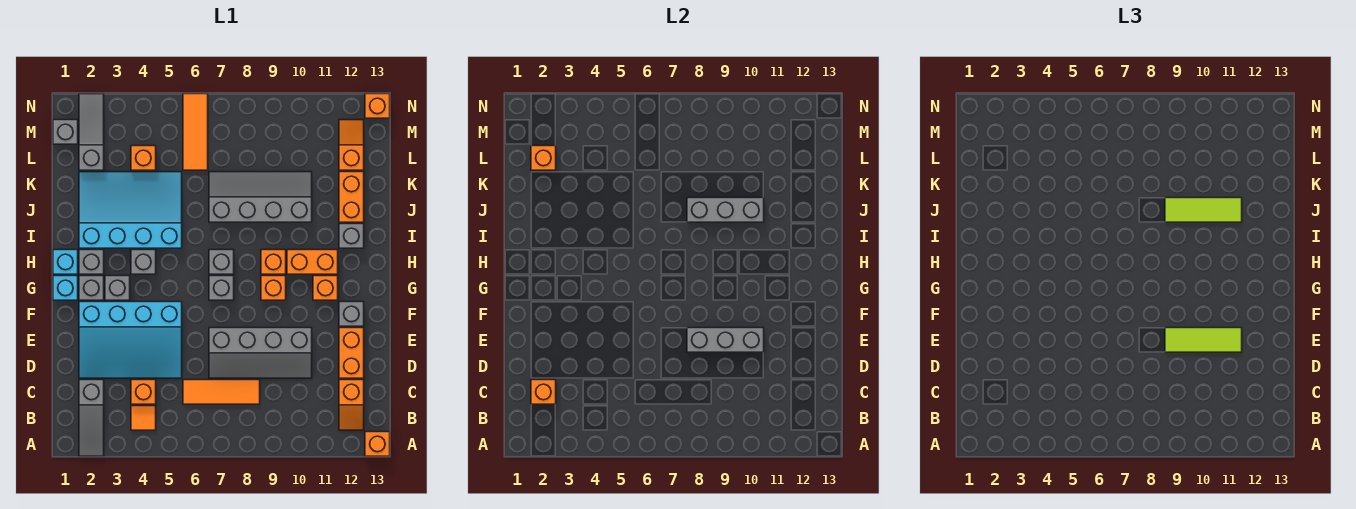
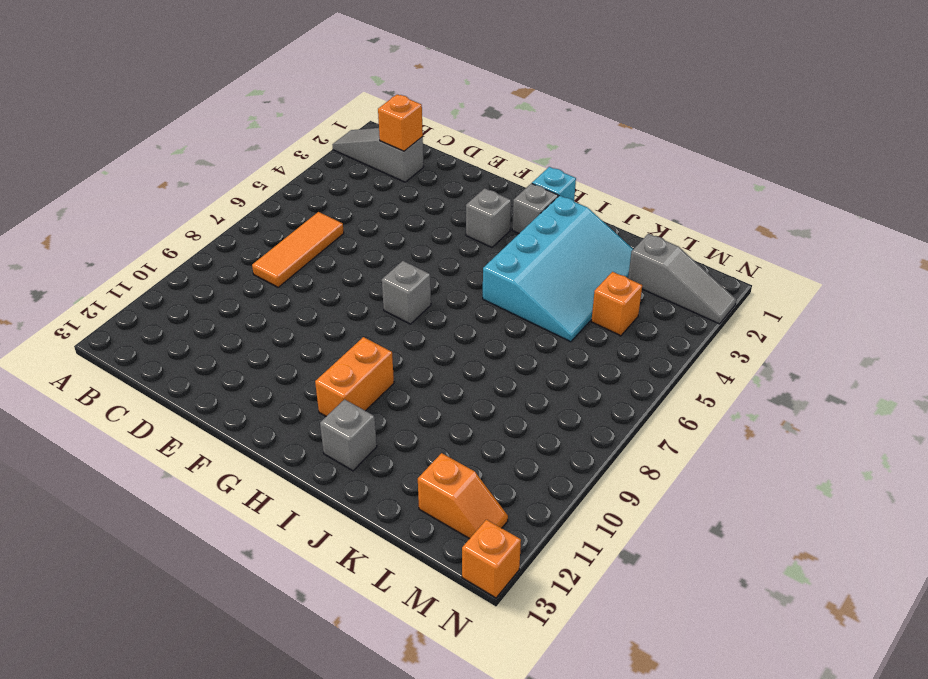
none -> orange brick A13 level 1
none -> orange tile B4 level 1
none -> orange slope B12:C12 level 1 top C
none -> orange brick C4 level 1

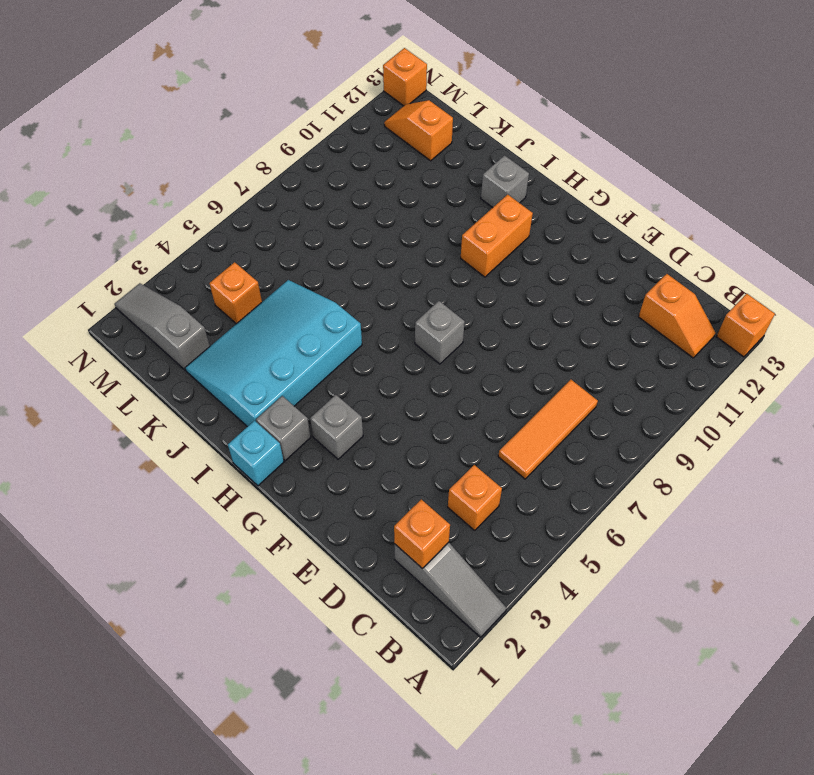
none -> orange tile B4 level 1
none -> cyan slope D2:F5 level 1 top F
none -> grey slope D7:E10 level 1 top E
none -> orange brick D12:E12 level 1

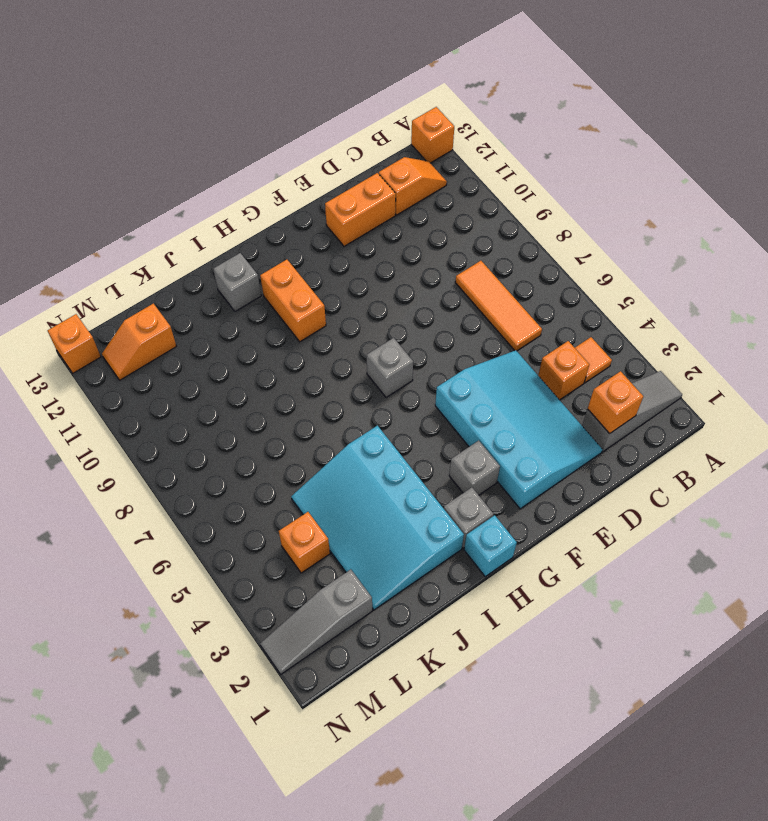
none -> grey slope D7:E10 level 1 top E
none -> grey brick F12 level 1
none -> cyan brick G1 level 1
none -> grey brick G2 level 1

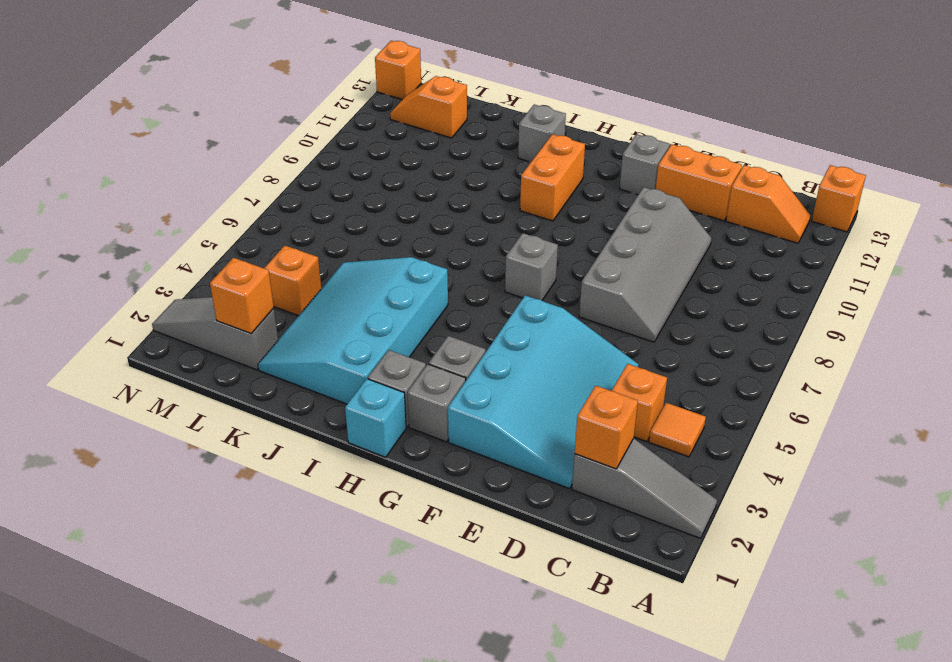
none -> orange tile C6:C8 level 1
none -> cyan brick G1 level 1
none -> orange brick G9 level 1
none -> orange brick G11 level 1

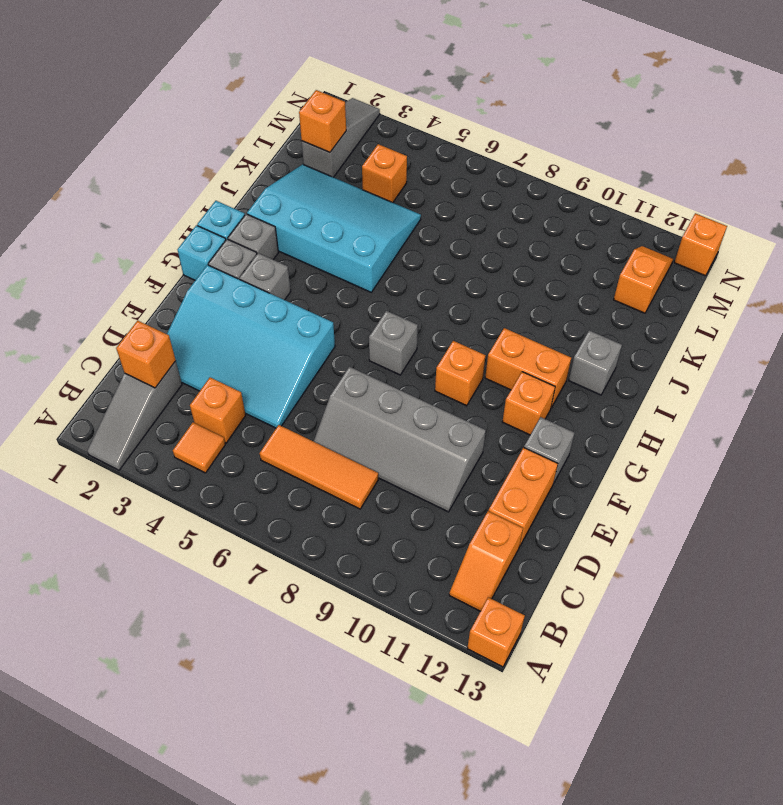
none -> grey brick H4 level 1
none -> grey brick H7 level 1
none -> orange brick H9 level 1
none -> grey slope J7:K10 level 1 top J

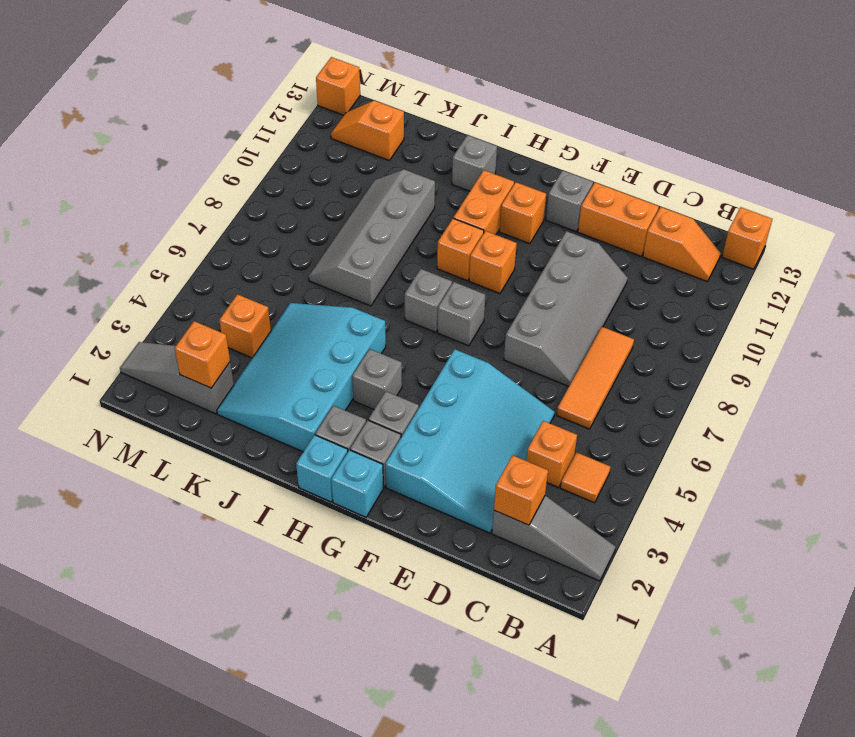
none -> orange brick J12:K12 level 1
none -> orange tile L6:N6 level 1
none -> grey brick M1 level 1
none -> grey brick E8:E10 level 2

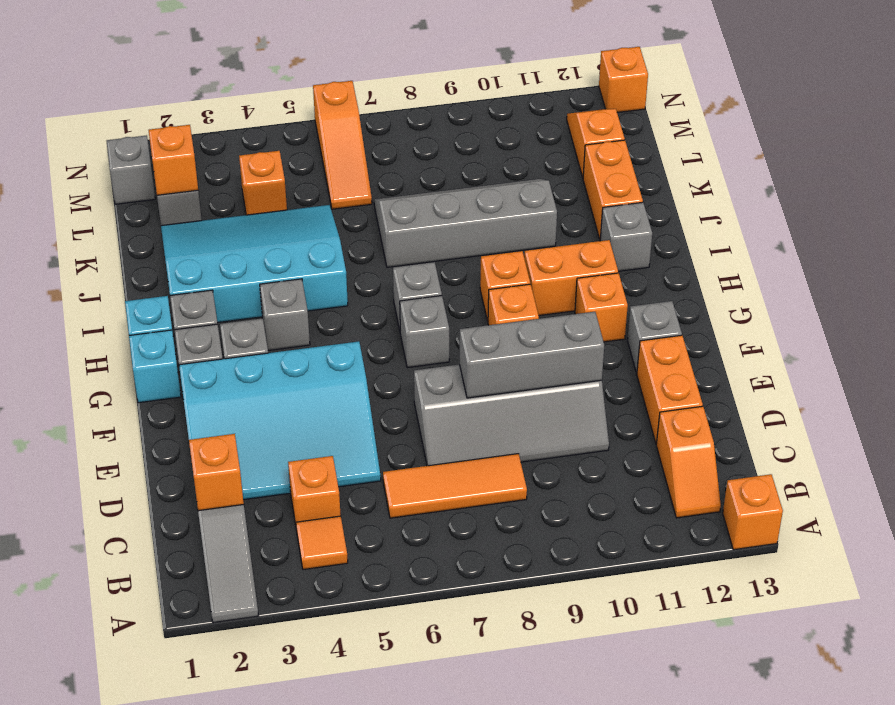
orange slope L6:N6 level 1 top N -> orange tile L6:N6 level 1
none -> grey brick J8:J10 level 2
none -> lime tile E9:E11 level 3
none -> lime tile J9:J11 level 3

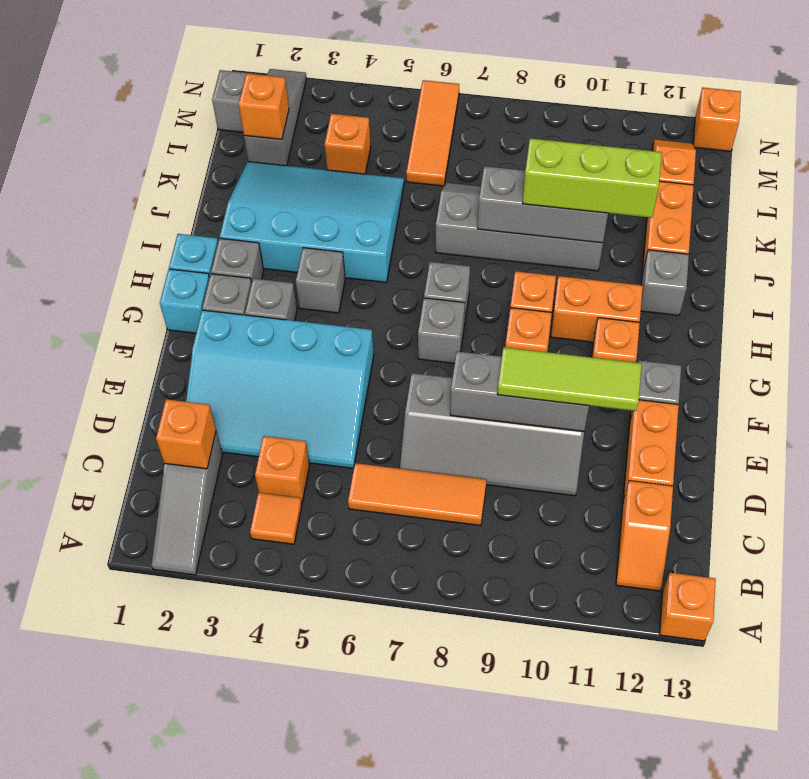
lime brick J9:J11 level 3 -> lime tile J9:J11 level 3

